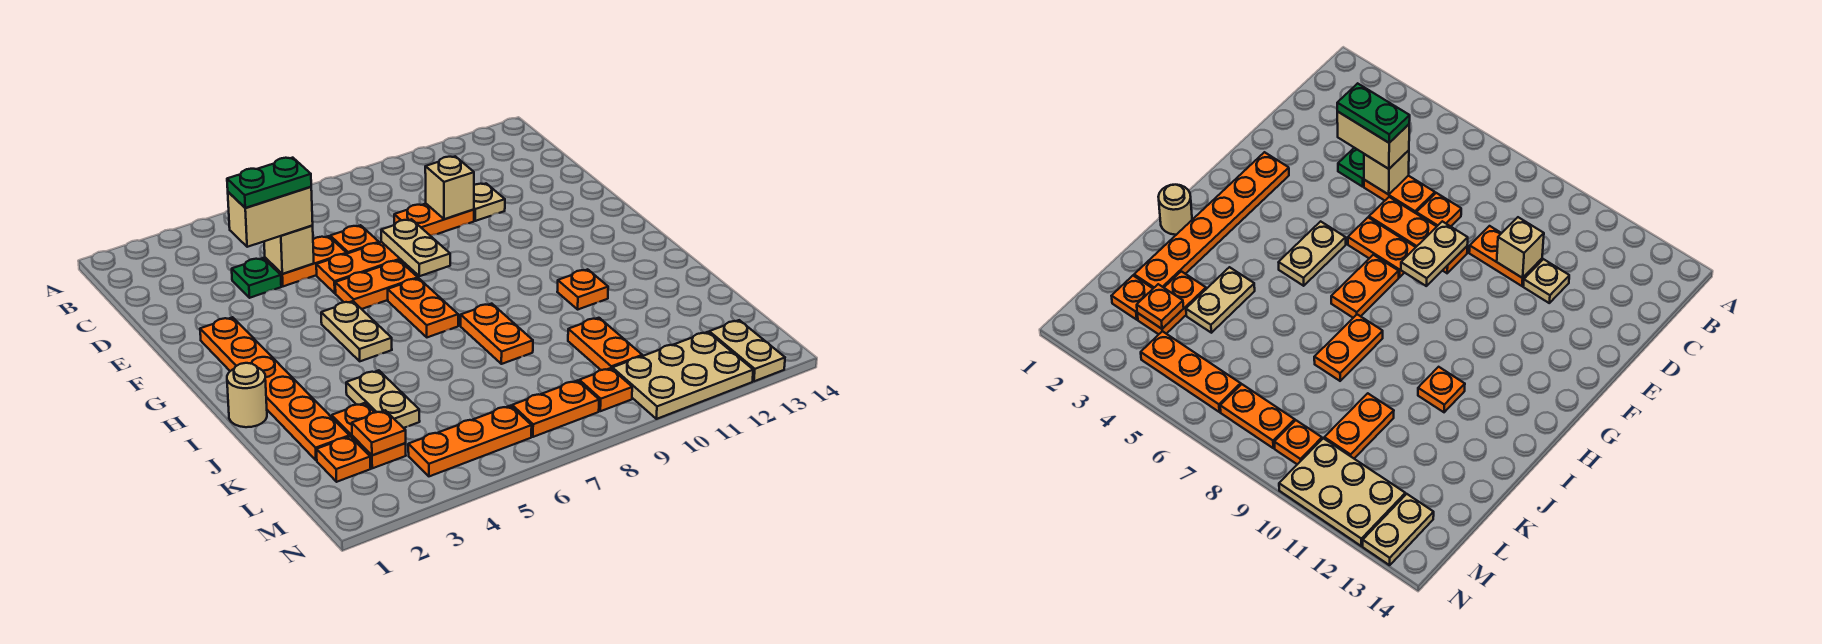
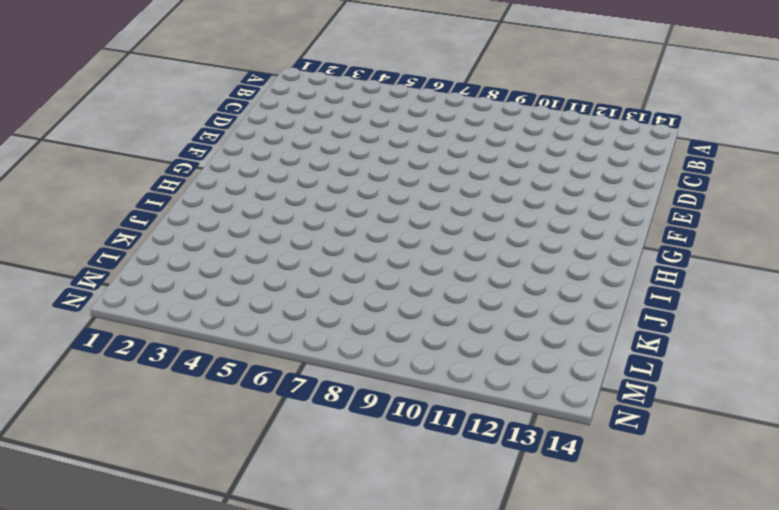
none -> green plate D4 level 1
none -> orange plate D5:D6 level 1
none -> orange plate D7 level 1

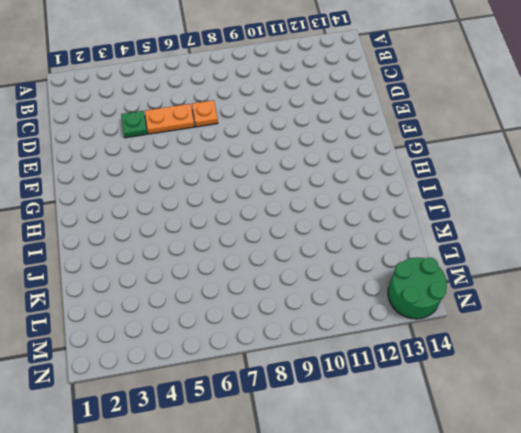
green round brick M13:N14 level 1 -> tan plate M13:N13 level 1
none -> orange plate D9:D10 level 1
none -> tan plate D11 level 1
none -> orange plate E6:E8 level 1

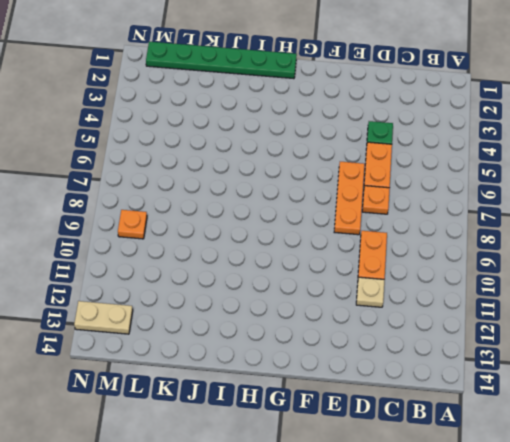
green plate H1:M1 level 1 -> tan round brick I1 level 1
none -> orange plate F2:K2 level 1
none -> orange plate F6:F7 level 1
none -> tan plate G5:H5 level 1

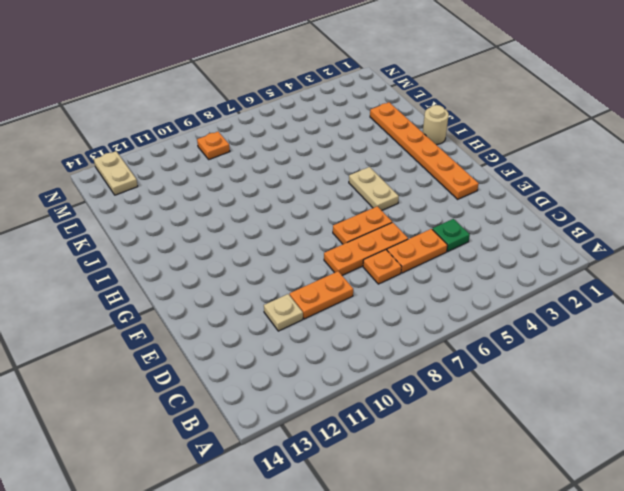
none -> orange plate G7:H7 level 1
none -> orange plate I8:J8 level 1
none -> orange plate I11 level 1

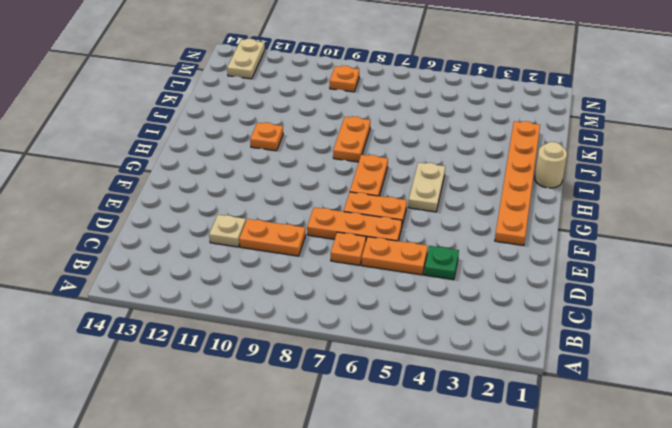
none -> tan plate J4:K4 level 1
none -> orange plate K3:L3 level 1
none -> orange plate K10:L10 level 1

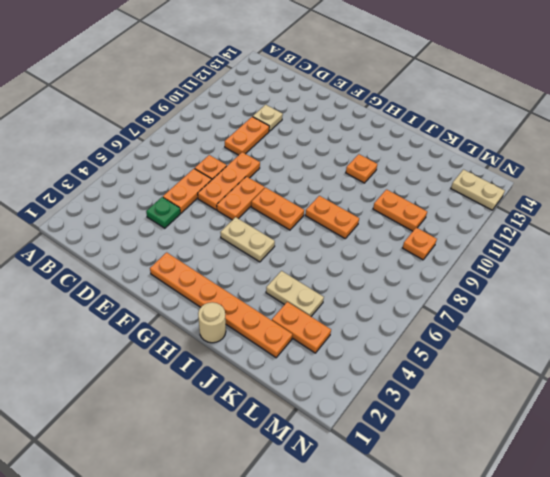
none -> orange plate L2 level 1
none -> orange plate M4:M6 level 1
none -> orange plate M7:M8 level 1

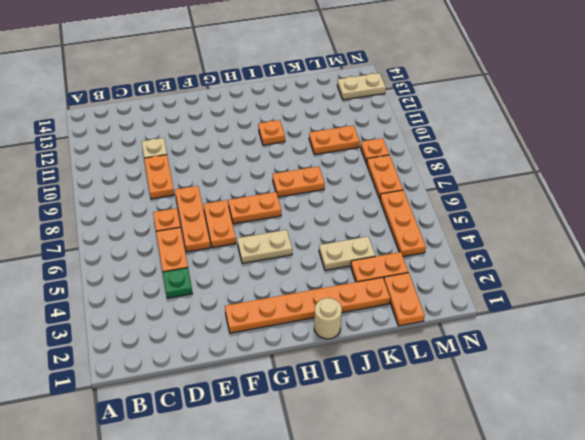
orange plate L1:L2 level 1 -> orange plate L2 level 1
none -> tan plate M10:N12 level 1
none -> tan brick D5 level 2
none -> tan brick D10 level 2

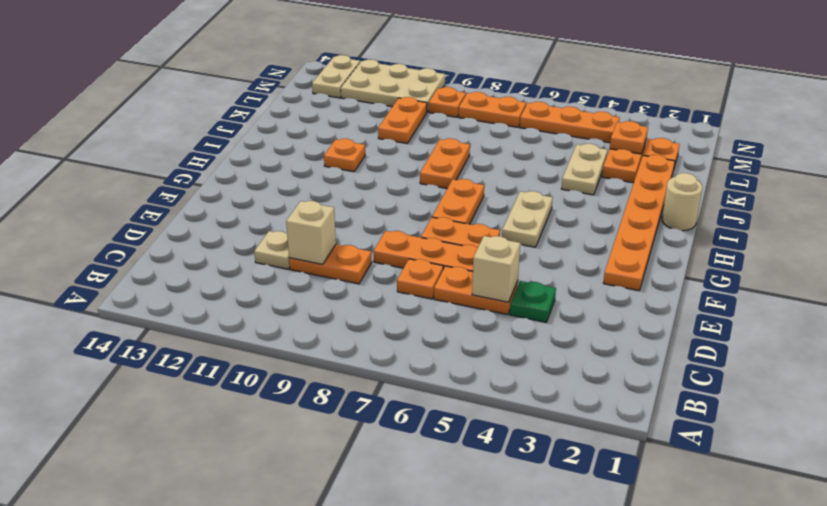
none -> tan plate E8:F8 level 2
none -> tan brick D4:D5 level 3
none -> green plate D4:D5 level 4

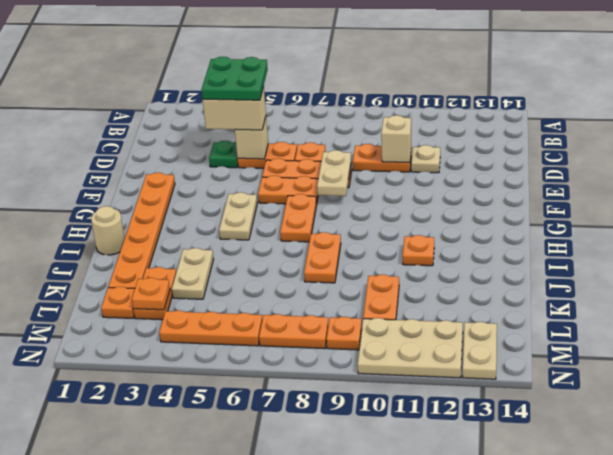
green plate C4:D5 level 4 -> green plate D4:D5 level 4

